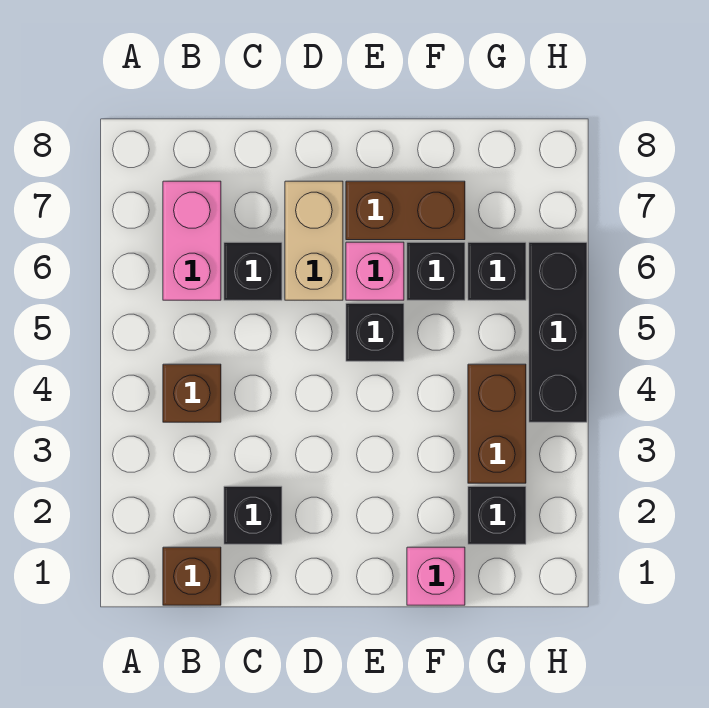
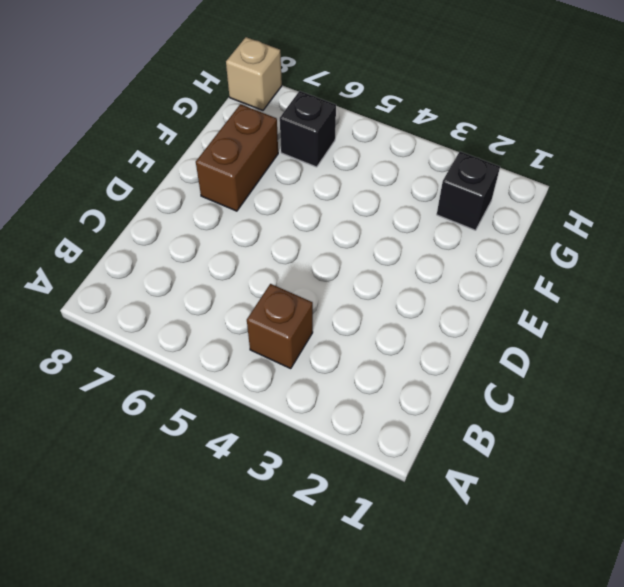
tan brick H8 level 1 -> none
none -> brown brick B1 level 1
none -> pink brick B6:B7 level 1
none -> black brick C2 level 1

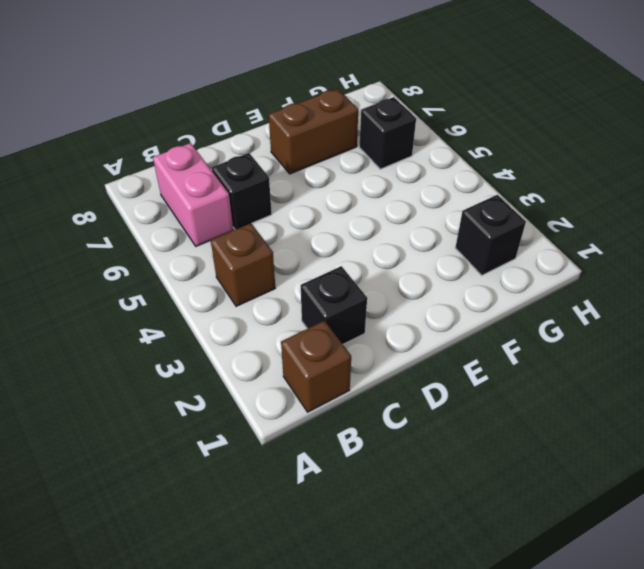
none -> tan brick D6:D7 level 1
none -> black brick E5 level 1
none -> pink brick E6 level 1

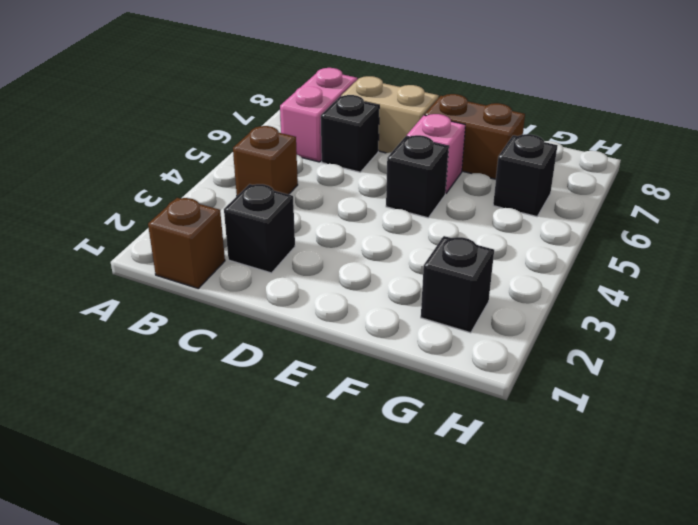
tan brick C7:D7 level 1 -> tan brick D6:D7 level 1
none -> pink brick F1 level 1
none -> black brick F6 level 1
none -> brown brick G3:G4 level 1

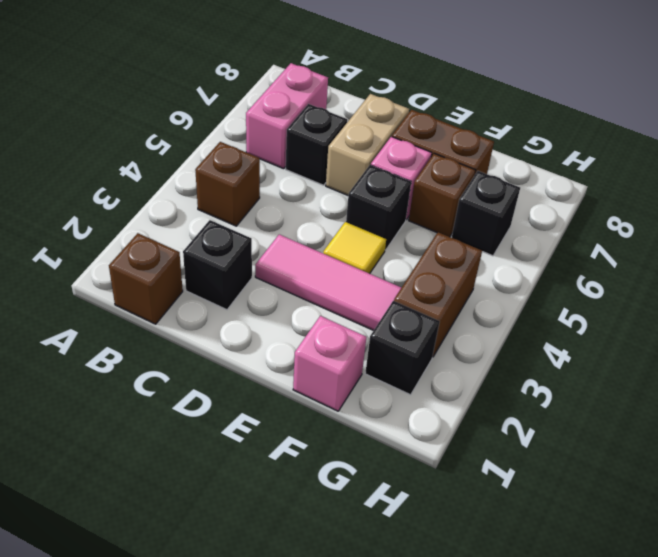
pink tile D3:F3 level 1 -> none
yellow tile E4 level 1 -> none
brown brick F6 level 1 -> black brick F6 level 1
none -> black brick H4:H6 level 1

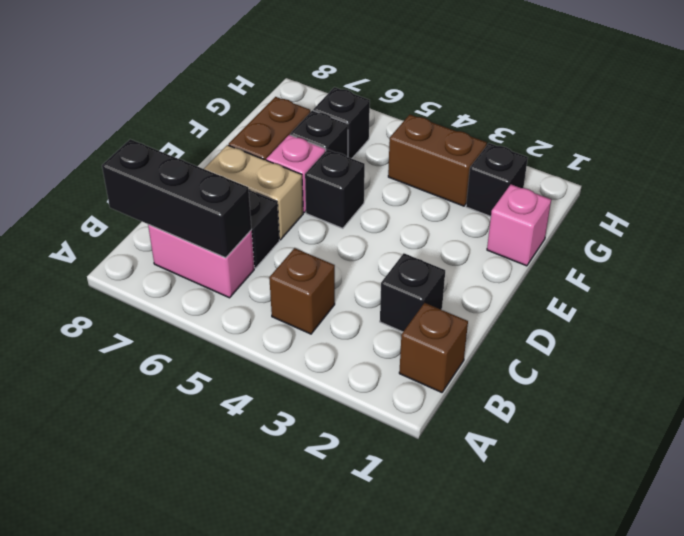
black brick B6:B8 level 2 -> black brick H4:H6 level 1

